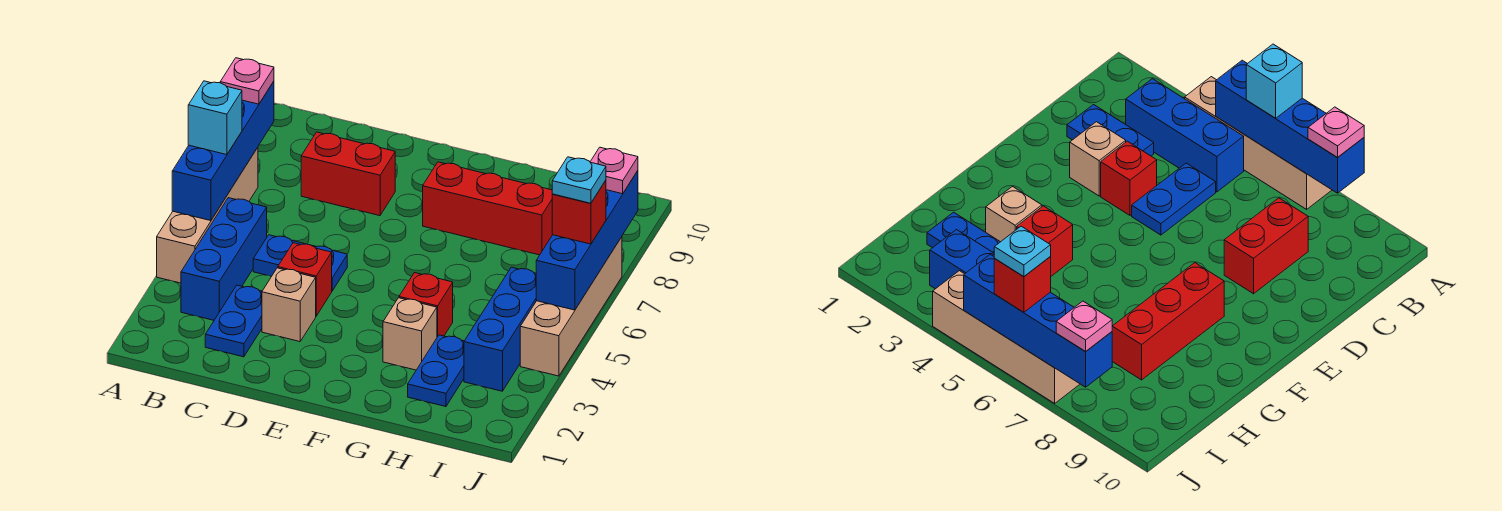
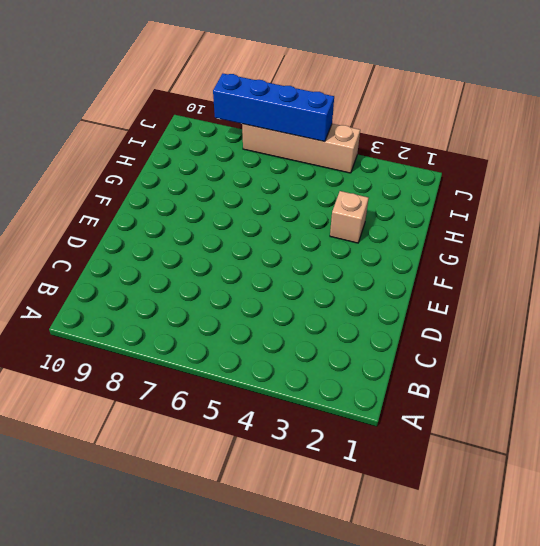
none -> tan brick A4:A7 level 1
none -> blue brick B3:B5 level 1
none -> blue plate C2:C3 level 1

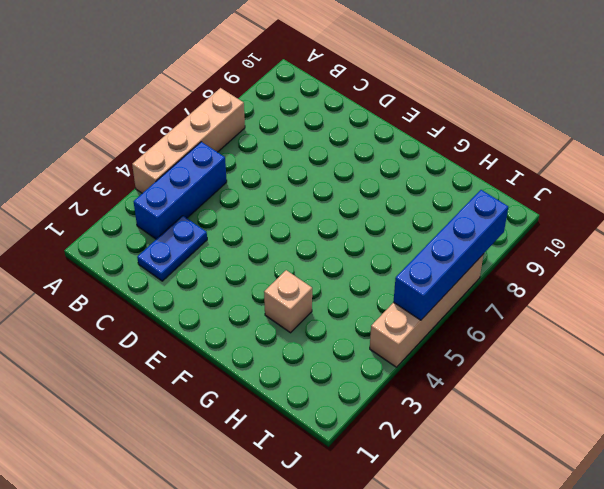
none -> blue plate C5:D5 level 1
none -> red brick C8:D8 level 1
none -> tan brick D3 level 1

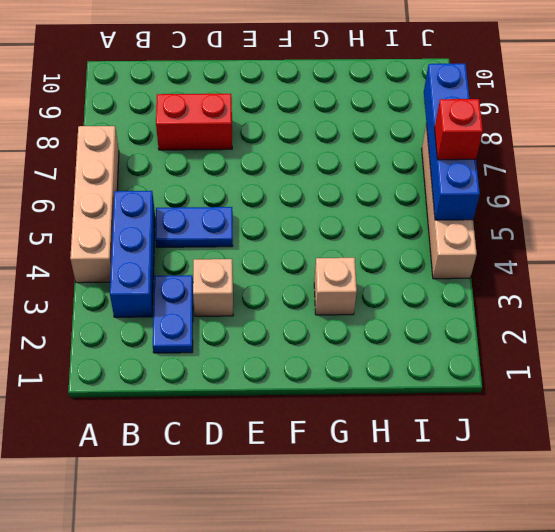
none -> red brick D4 level 1
none -> red brick F8:H8 level 1
none -> red brick G4 level 1

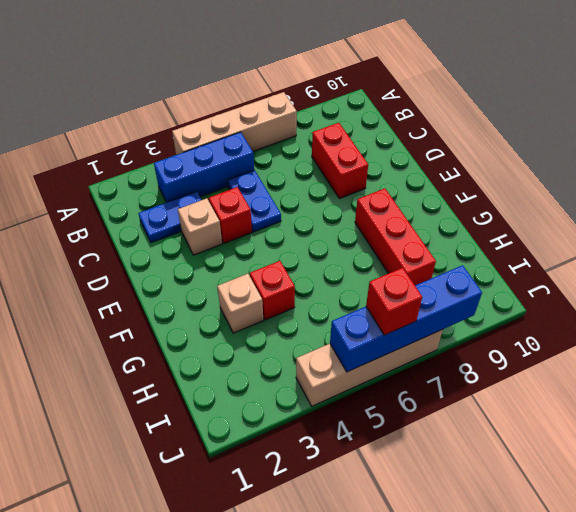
none -> blue plate H2:H3 level 1
none -> blue brick I3:I5 level 1
none -> blue brick A5:A8 level 2

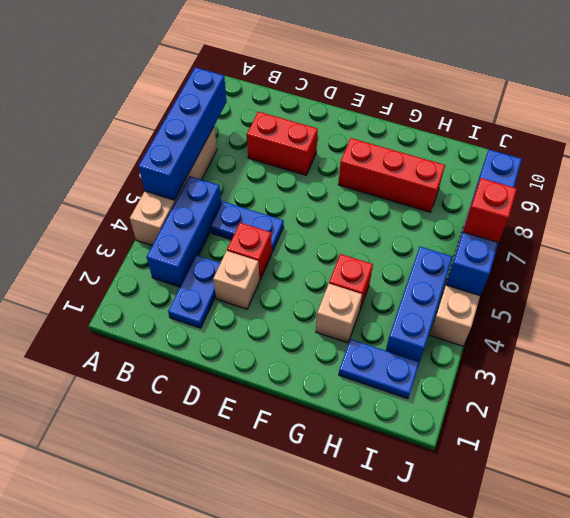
blue plate H2:I2 level 1 -> blue plate H2:H3 level 1
none -> cyan brick A6 level 3
none -> pink plate A8 level 3
none -> pink plate J8 level 3

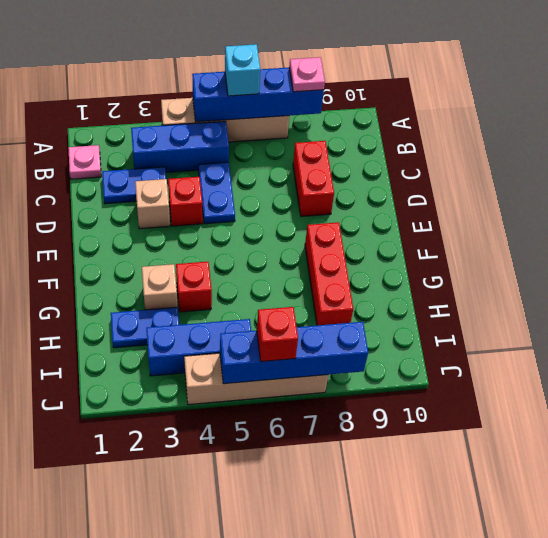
pink plate B1 level 1 -> pink plate J8 level 3
none -> cyan plate J6 level 4

